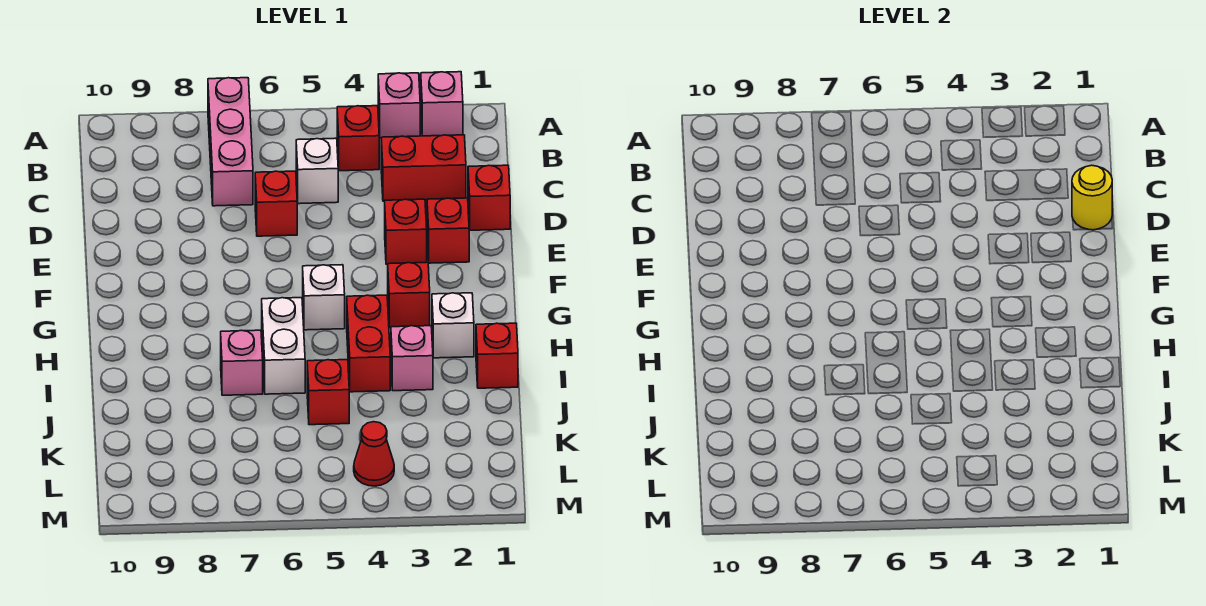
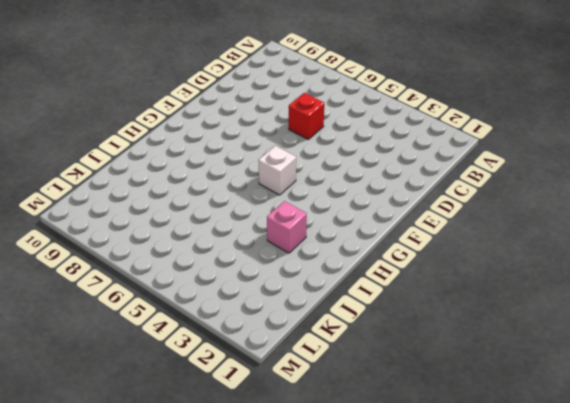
none -> pink brick A2 level 1
none -> pink brick A3 level 1
none -> pink brick A7:C7 level 1

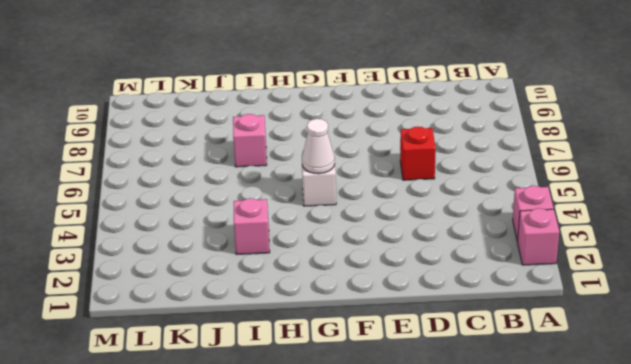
white cone G5 level 2 -> none
none -> pink brick A7:C7 level 1
none -> red brick B4 level 1
none -> red brick C2:C3 level 1

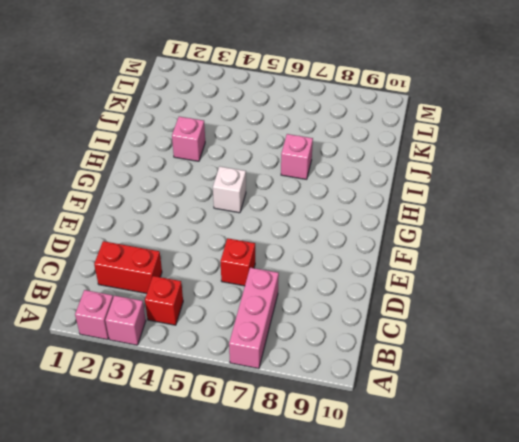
none -> white brick C5 level 1
none -> red brick D1 level 1
none -> red brick E2 level 1

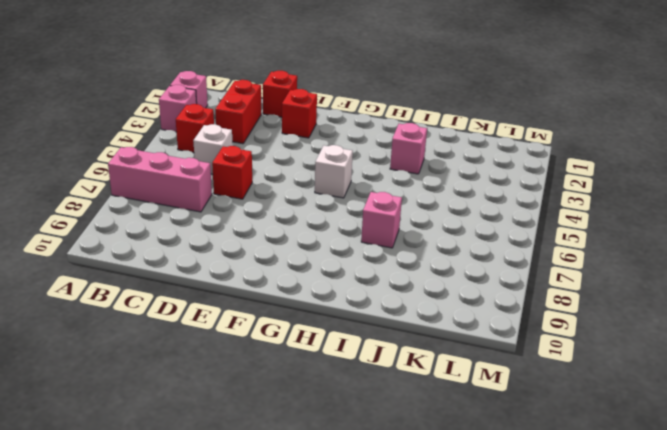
none -> red brick E3 level 1
none -> red brick G3 level 1
none -> white brick H2 level 1

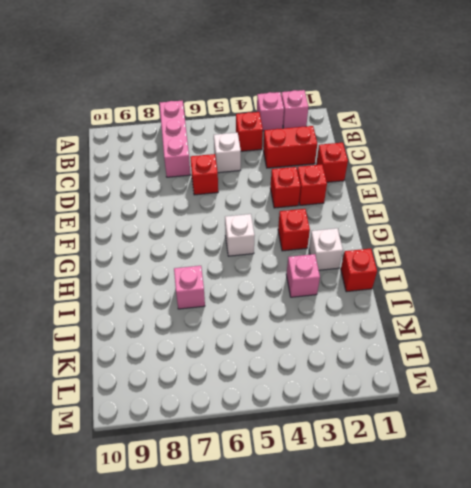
none -> red brick H4:I4 level 1
none -> white brick H6:I6 level 1
none -> red brick J5 level 1

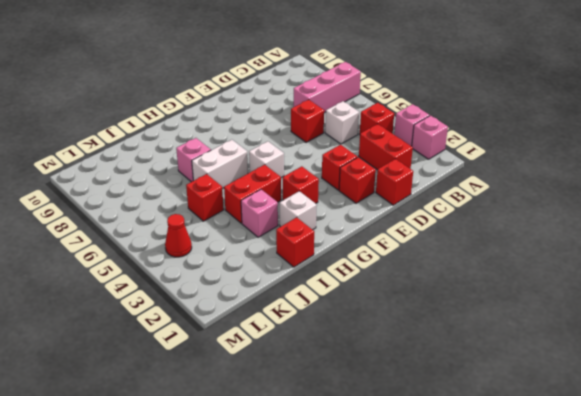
none -> yellow round brick D1 level 2

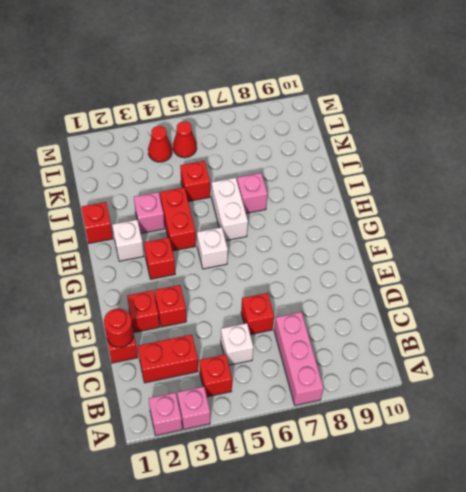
red round brick D1 level 2 -> yellow round brick D1 level 2
red cone L5 level 1 -> none

